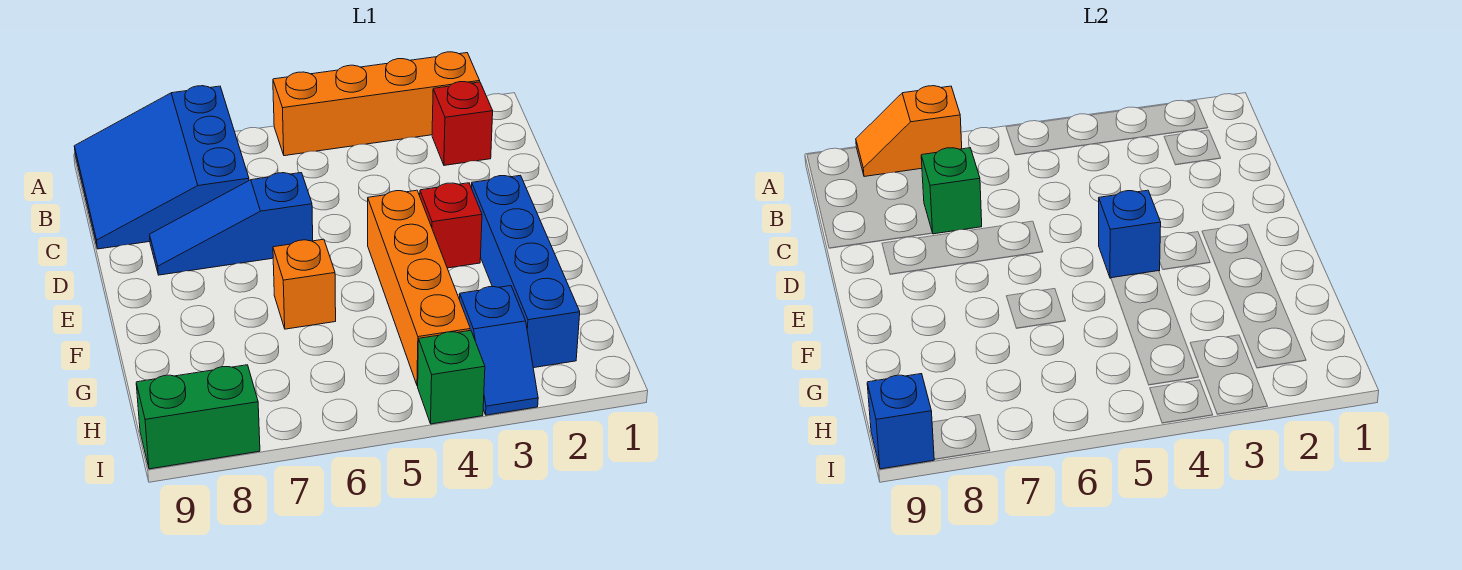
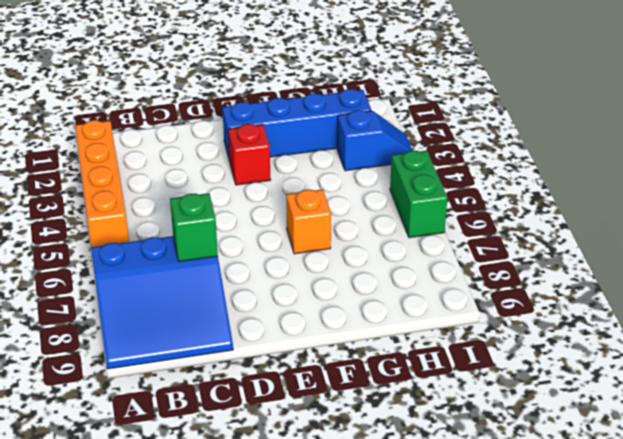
green brick I5:I6 level 1 -> green brick I8:I9 level 1
none -> red brick B2 level 1
none -> blue slope D6:D8 level 1 top 6
none -> orange brick E4:H4 level 1

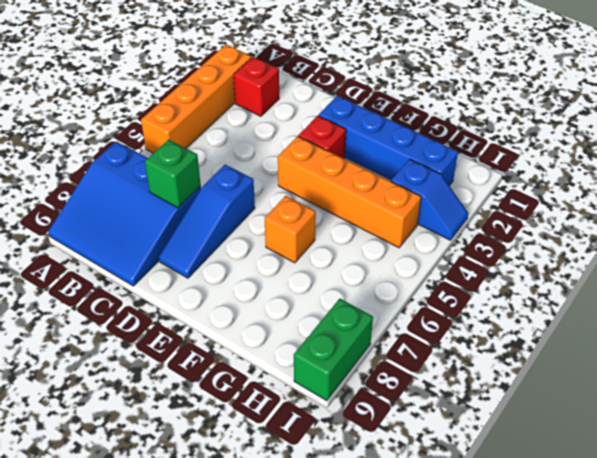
none -> green brick I4 level 1
none -> orange slope A7:A8 level 2 top 7
none -> blue brick E4 level 2

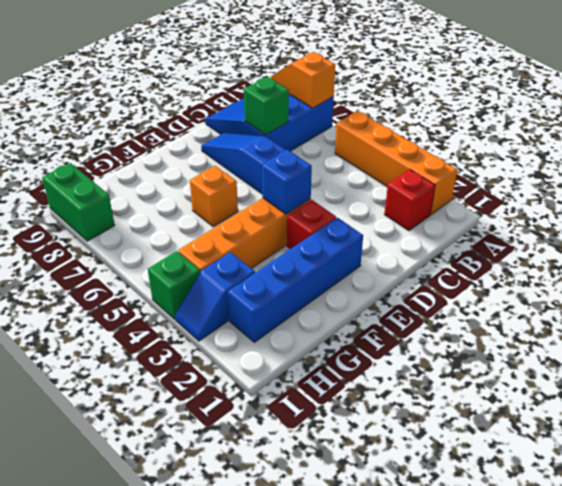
none -> blue brick I9 level 2

